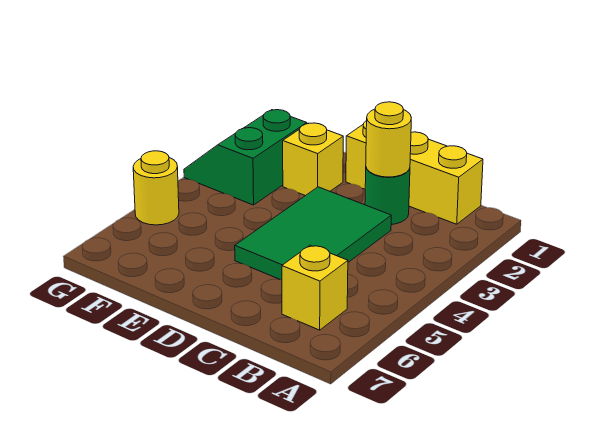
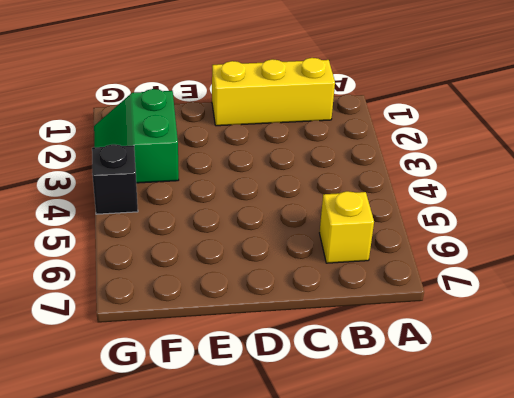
black brick G4 level 1 -> none
none -> green round brick C2 level 1
none -> green tile C3:D5 level 1

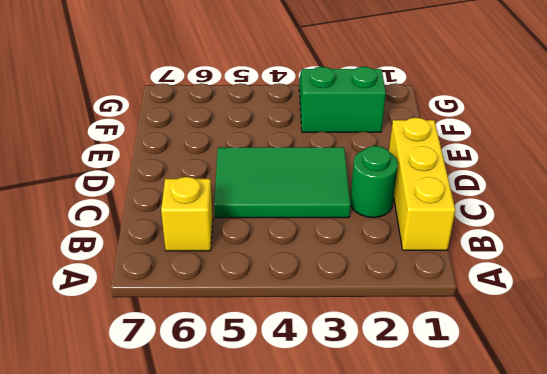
none -> yellow brick E2 level 1
none -> yellow round brick G5 level 1

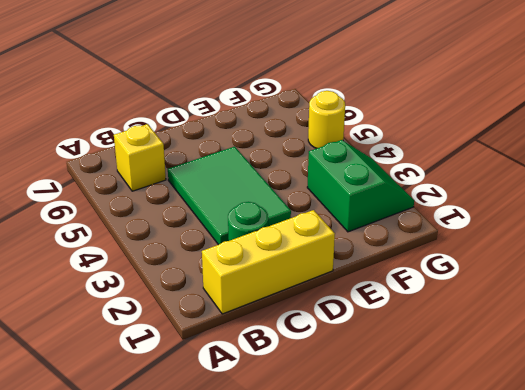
none -> yellow brick E2 level 1
none -> yellow round brick C2 level 2

